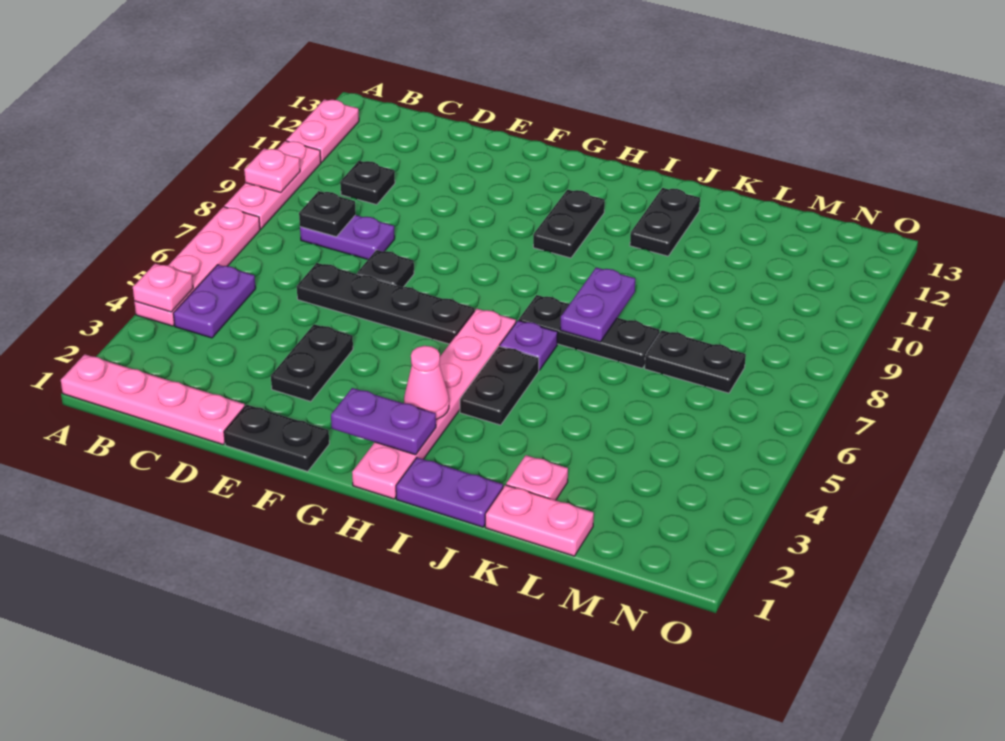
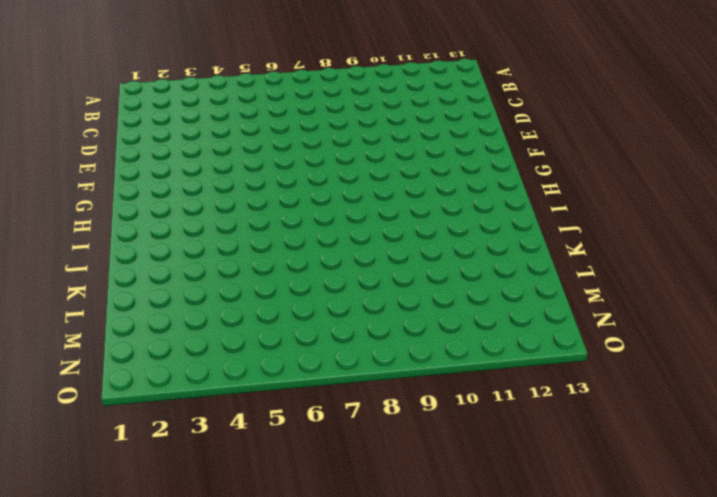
none -> pink plate A1:D1 level 1
none -> pink plate A4:A7 level 1
none -> pink plate A8:A10 level 1

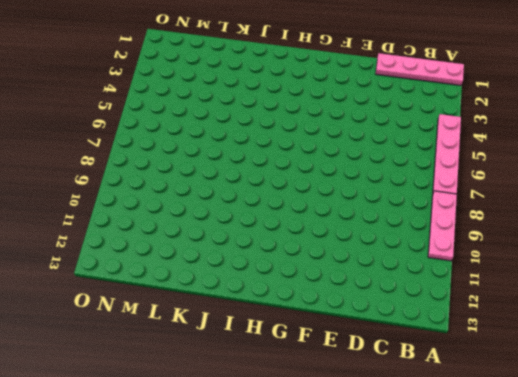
none -> pink plate A11:A12 level 1
none -> purple plate B4:B5 level 1
none -> purple plate C8:D8 level 1

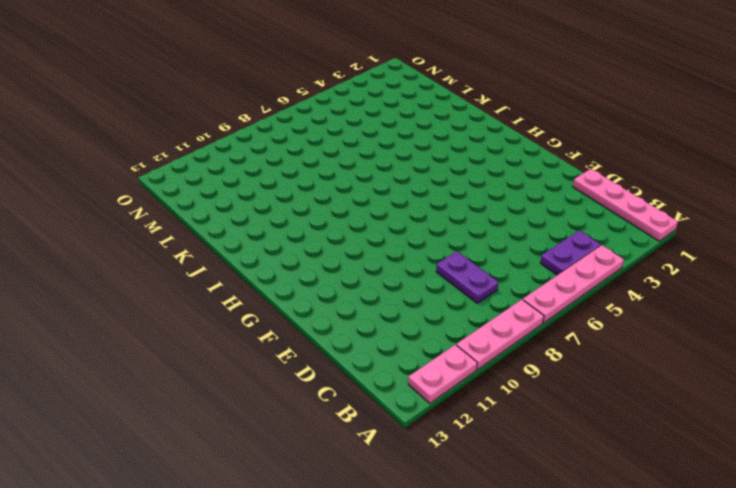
none -> black plate C10 level 1
none -> black plate D6:G6 level 1
none -> black plate E1:F1 level 1

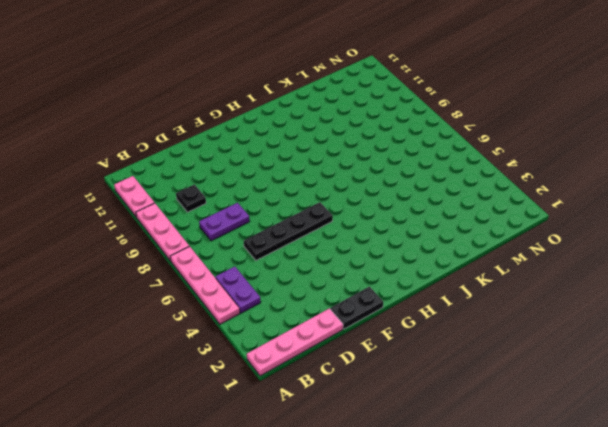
none -> black plate E3:E4 level 1
none -> black plate E7 level 1
none -> pink plate H1:H6 level 1

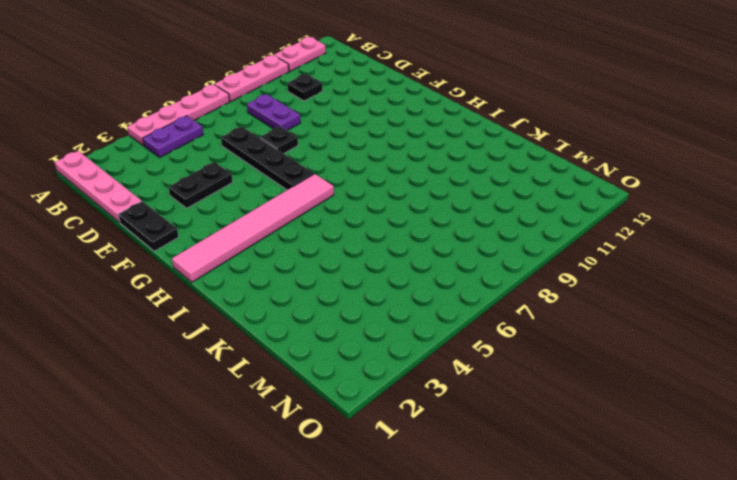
pink tile H1:H6 level 1 -> pink plate H1:H6 level 1
none -> black plate H10:H11 level 1
none -> purple plate I1:J1 level 1
none -> black plate I4:I5 level 1

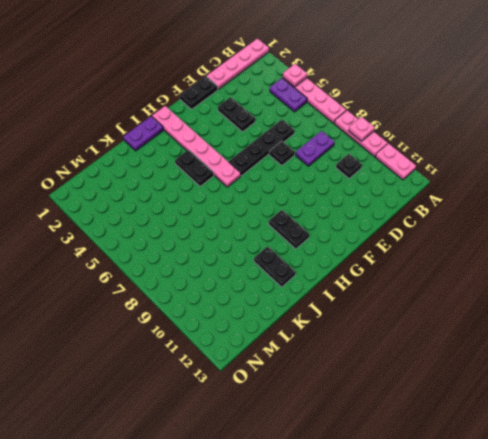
none -> purple plate I6 level 1
none -> black plate I7:K7 level 1
none -> pink plate K1:L1 level 1

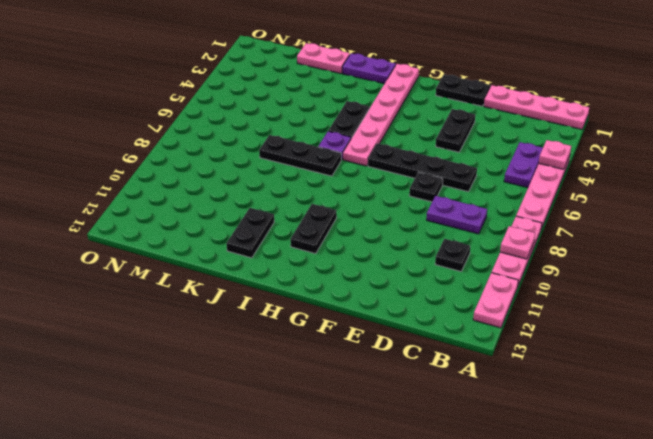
none -> pink plate K2 level 1
none -> black plate L7:M7 level 1
none -> black plate C8 level 2

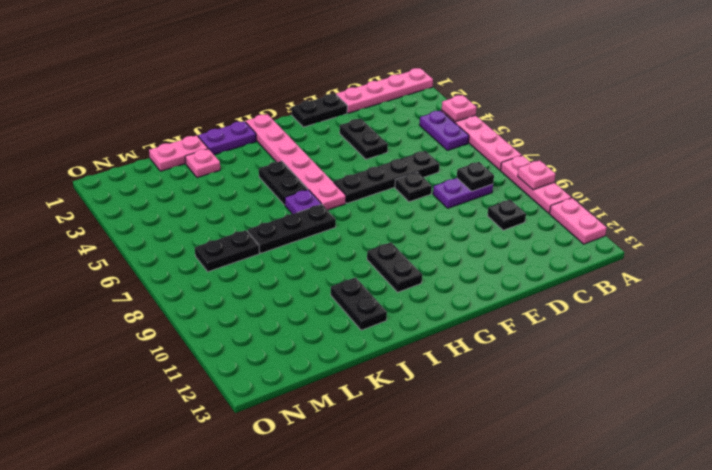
none -> purple plate G2:H2 level 2
none -> pink cone H3 level 2
none -> purple plate J7:J8 level 2

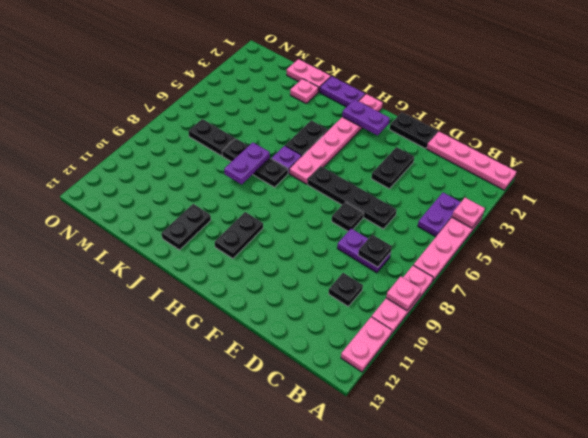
none -> pink cone H3 level 2

